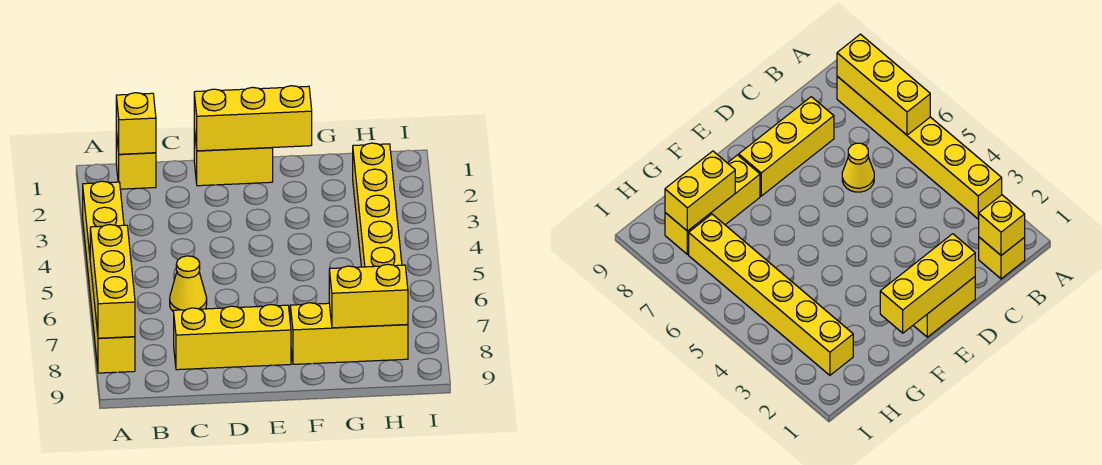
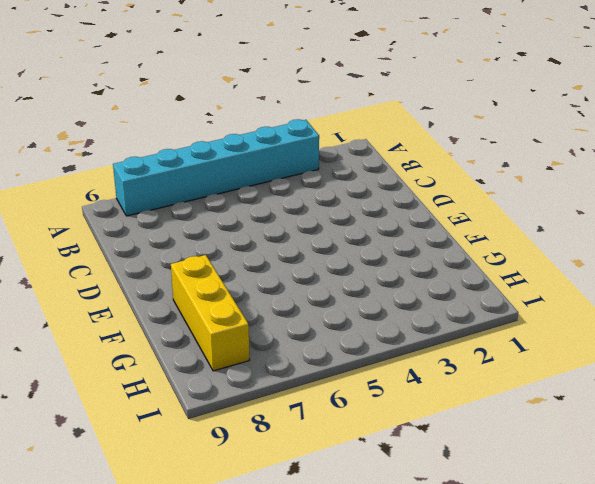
cyan brick A3:A8 level 1 -> yellow brick A3:A8 level 1
none -> yellow brick B1 level 1
none -> yellow cone C6 level 1

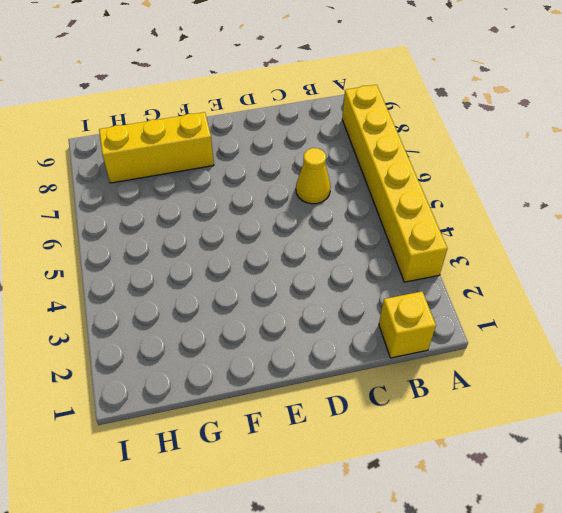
none -> yellow brick C8:E8 level 1
none -> yellow brick D1:E1 level 1

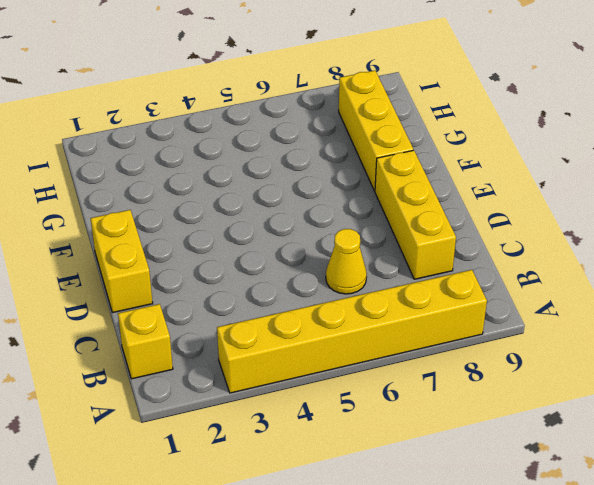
none -> yellow brick H2:H7 level 1
none -> yellow brick A6:A8 level 2

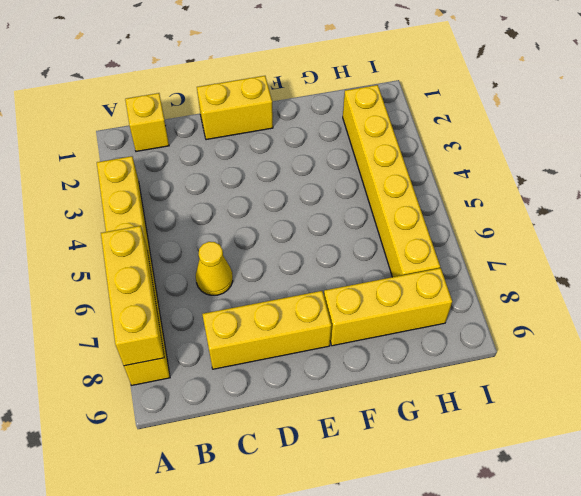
none -> yellow brick B1 level 2
none -> yellow brick D1:F1 level 2

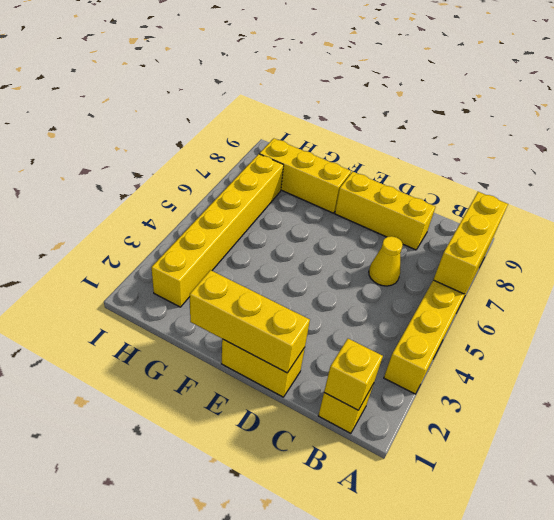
none -> yellow brick G8:H8 level 2

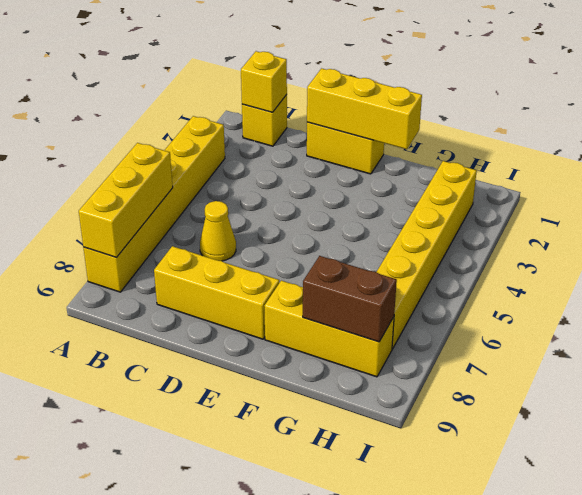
brown brick G8:H8 level 2 -> yellow brick G8:H8 level 2

